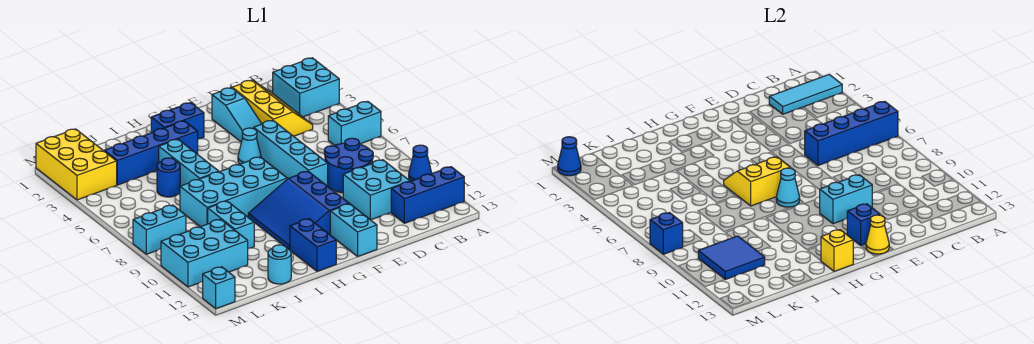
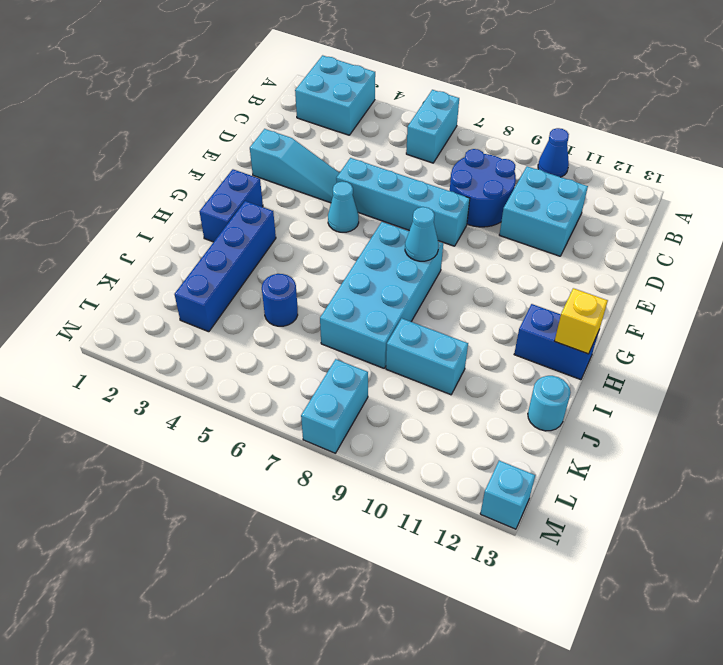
none -> blue brick A12:C12 level 1
none -> yellow slope C2:D4 level 1 top D
none -> blue slope F9:H11 level 1 top F
none -> cyan brick F12:F13 level 1

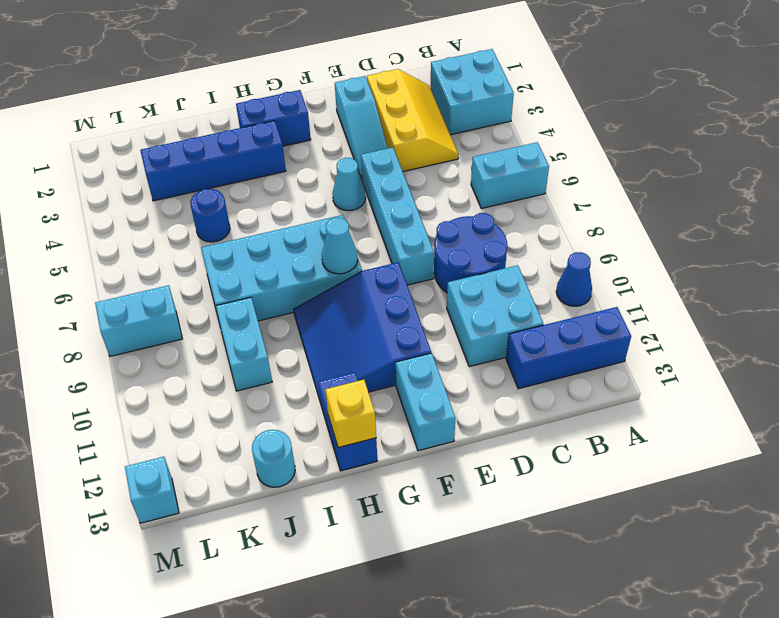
none -> cyan brick I4:I6 level 1
none -> cyan brick K10:M11 level 1
none -> yellow brick L1:M3 level 1
none -> cyan tile A2:C2 level 2

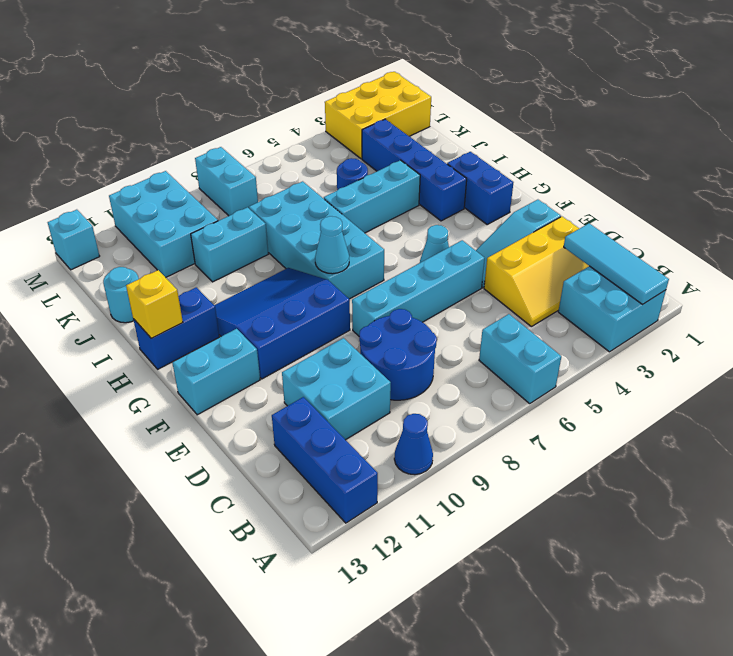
none -> blue brick A6:D6 level 2
none -> cyan brick E10:F10 level 2
none -> blue brick F12 level 2
none -> yellow cone F13 level 2

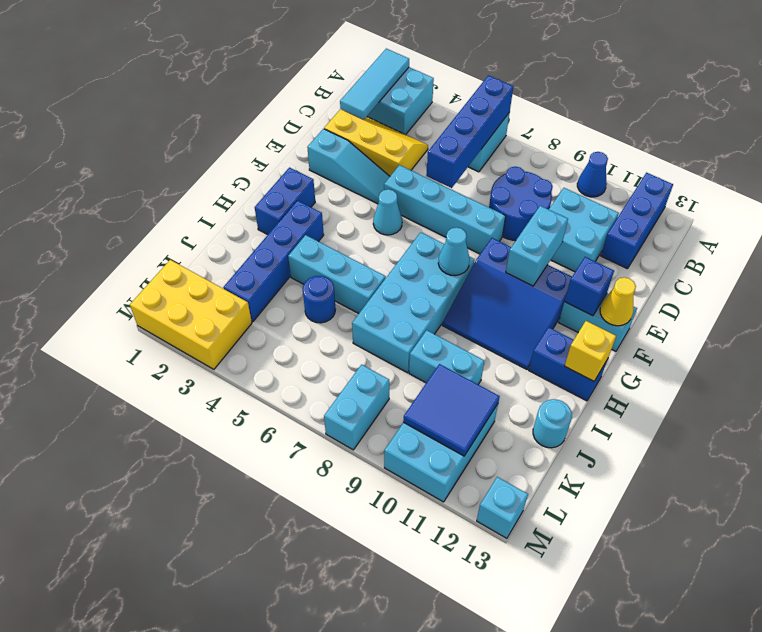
none -> yellow slope G6:H7 level 2 top 7
none -> blue cone M1 level 2
none -> blue brick M8 level 2

